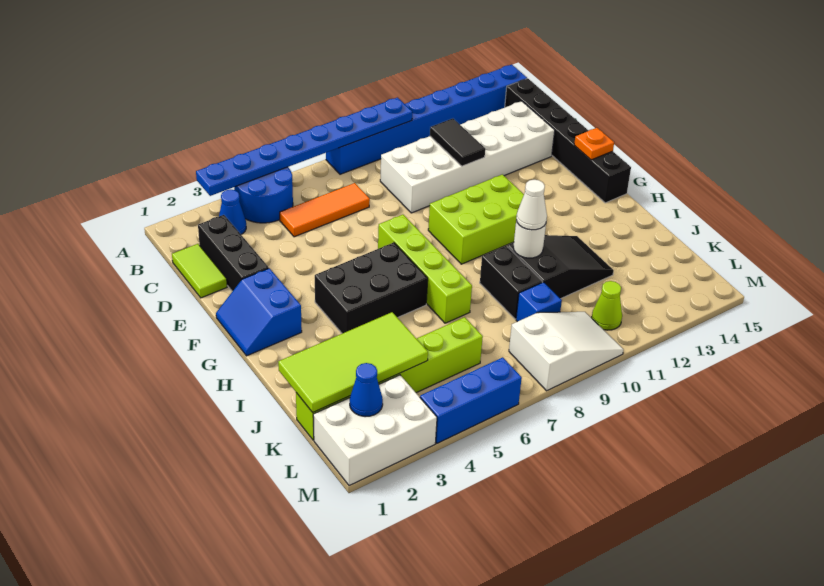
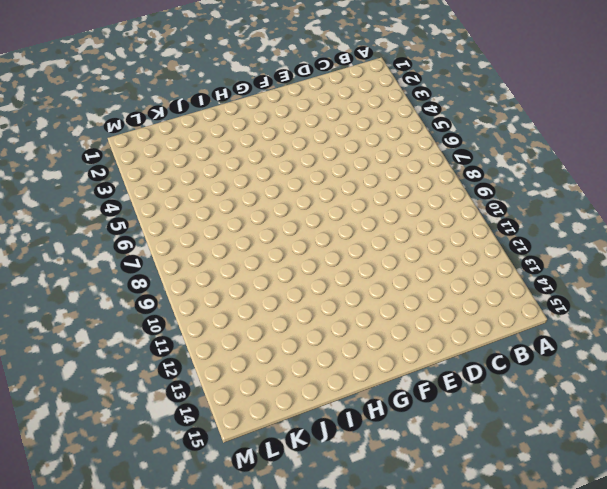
none -> blue round brick A4:B5 level 1
none -> blue brick A8:A15 level 1
none -> blue cone B3 level 1

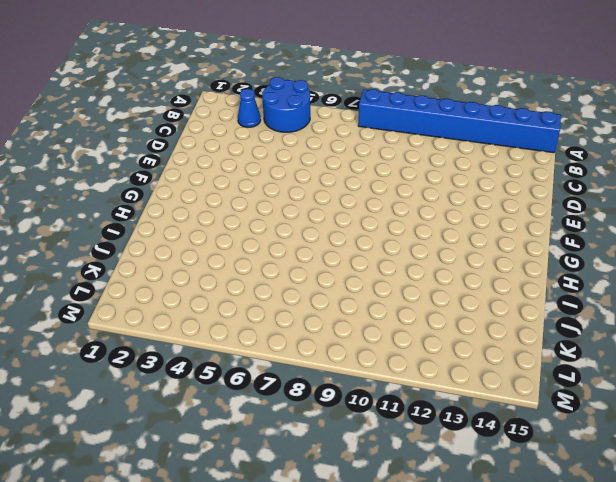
none -> black brick B15:G15 level 1
none -> lime tile C1:D1 level 1
none -> black brick C2:E2 level 1

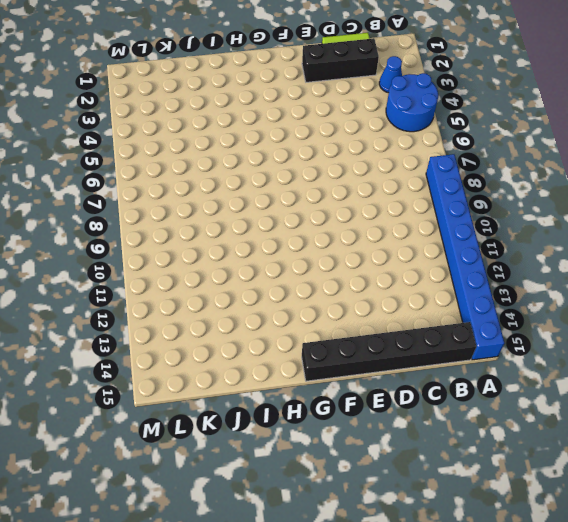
none -> orange tile C5:C7 level 1
none -> white brick C9:D14 level 1
none -> blue slope F1:G2 level 1 top 2

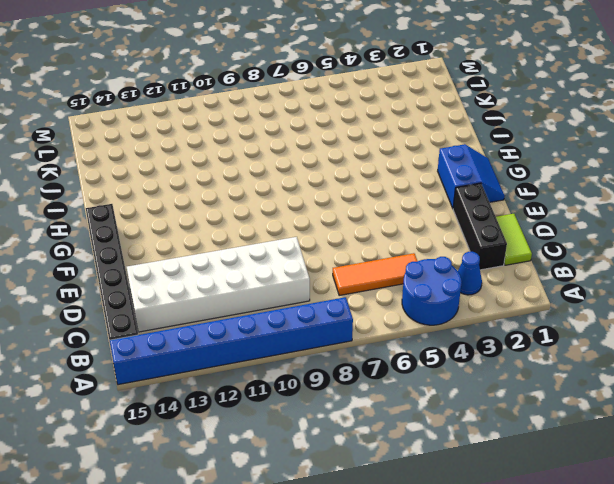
none -> lime brick F7:I7 level 1
none -> lime brick F9:G11 level 1
none -> black brick G4:H6 level 1

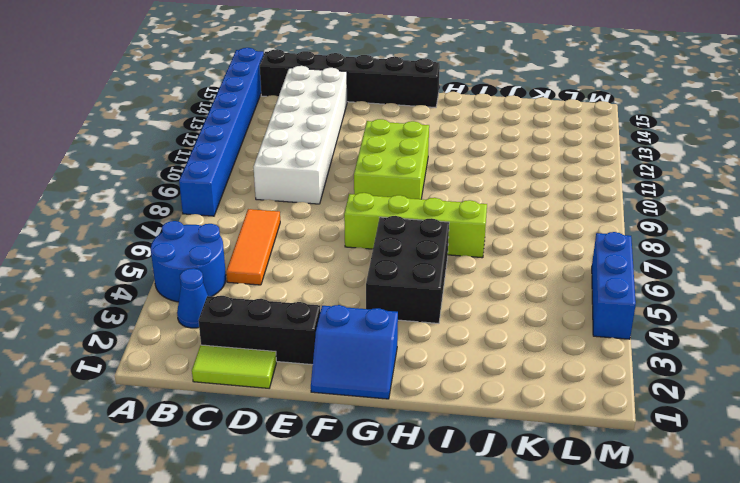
none -> black brick I9:J9 level 1
none -> black slope I10:J12 level 1 top 10
none -> lime brick K1:K6 level 1

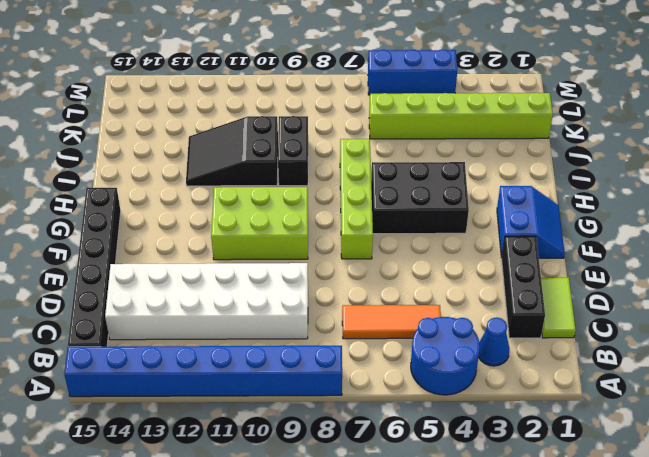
none -> blue brick K9 level 1
none -> white brick L1:M3 level 1
none -> white slope L8:M10 level 1 top 8

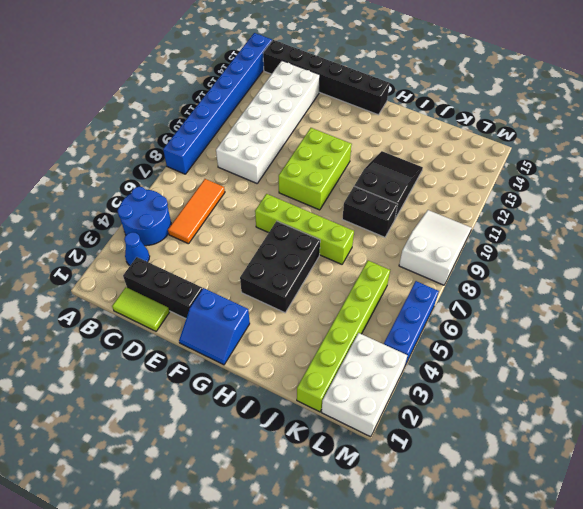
none -> blue brick K9 level 1
none -> lime cone L11 level 1
none -> blue plate A3:A10 level 2

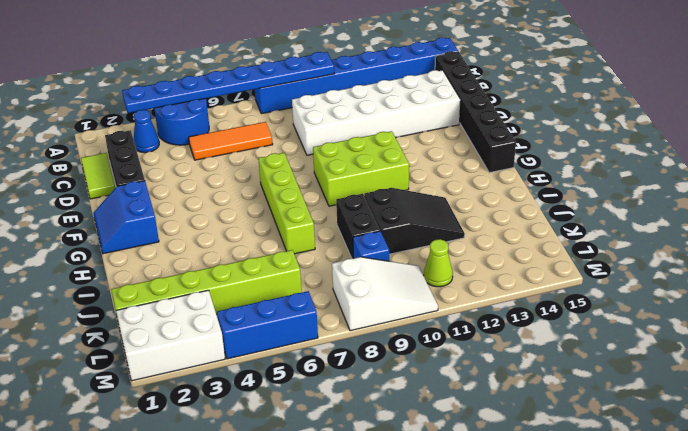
none -> black brick G4:H6 level 1
none -> black tile C11:D11 level 2
none -> orange plate F15 level 2

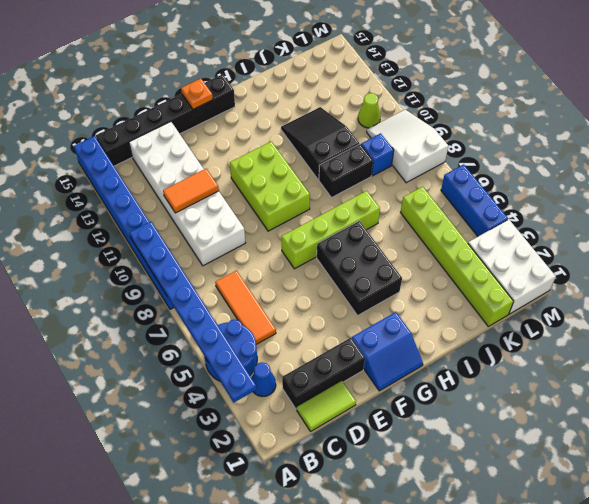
orange tile C11:D11 level 2 -> black tile C11:D11 level 2
none -> white round brick I10 level 2
none -> lime tile J1:K4 level 2
none -> blue cone L2 level 2

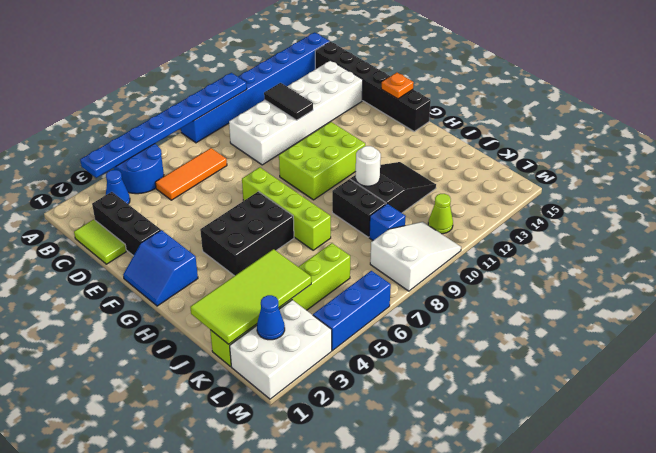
none -> white cone I10 level 3

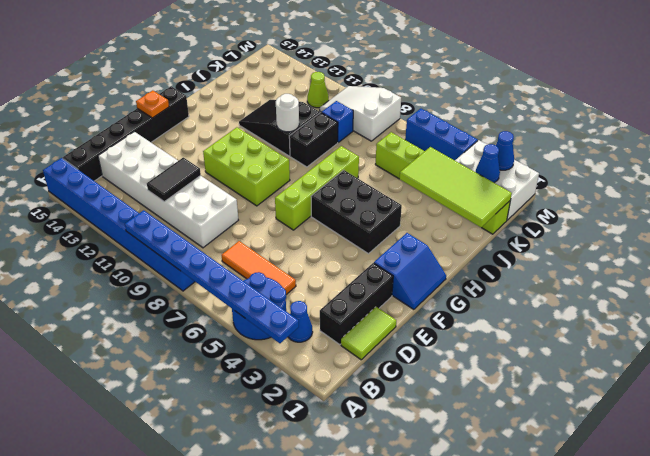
blue cone M2 level 2 -> none
none -> white cone I10 level 3

